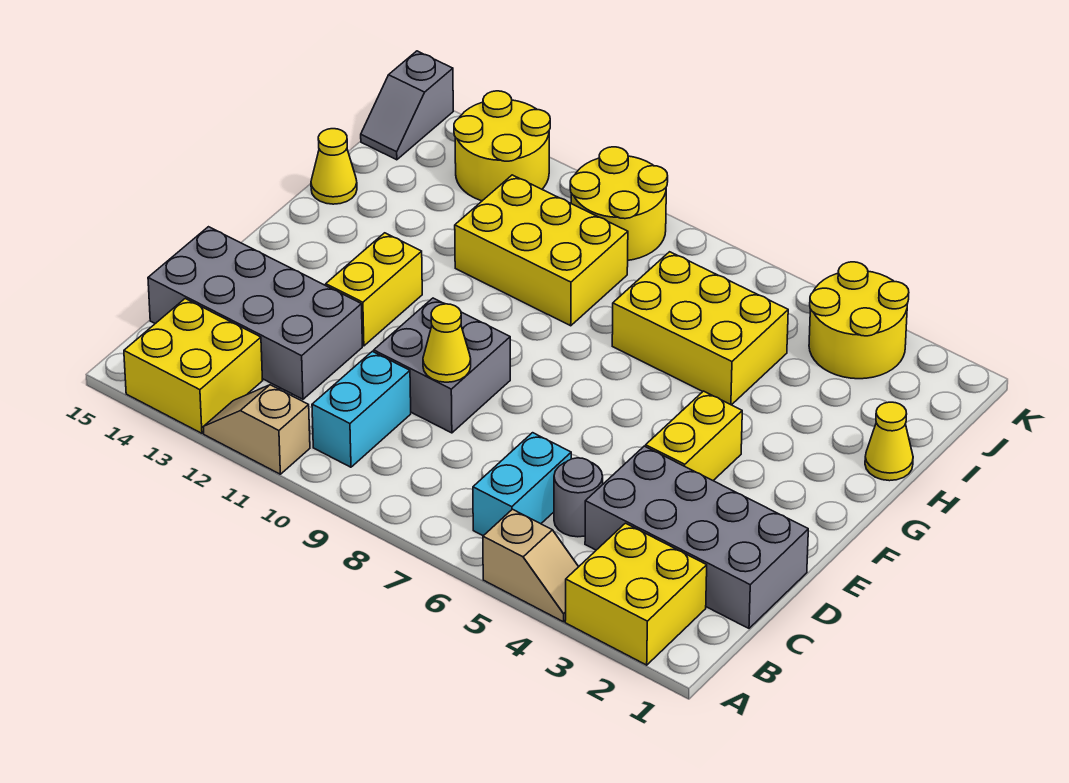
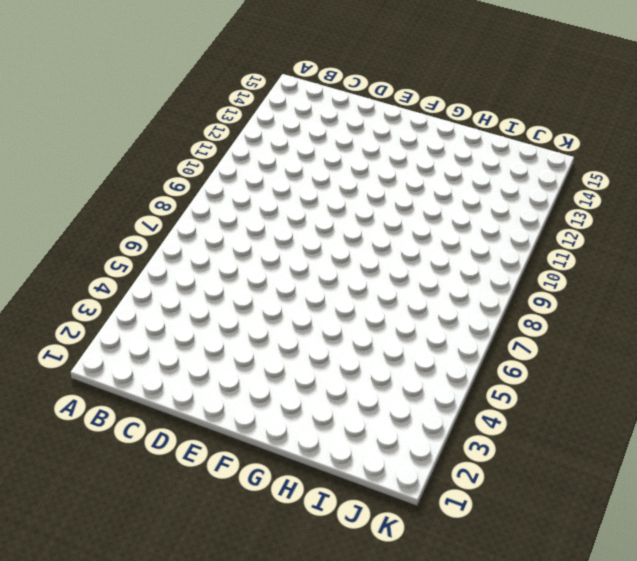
none -> yellow brick A2:B3 level 1
none -> tan slope A4:A5 level 1 top 5
none -> tan slope A11:A12 level 1 top 11

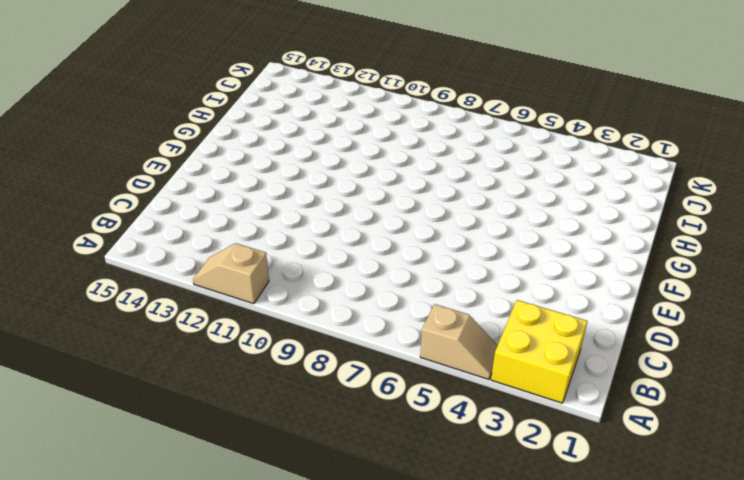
none -> yellow brick A13:B14 level 1
none -> cyan brick B6:C6 level 1
none -> cyan brick B10:C10 level 1

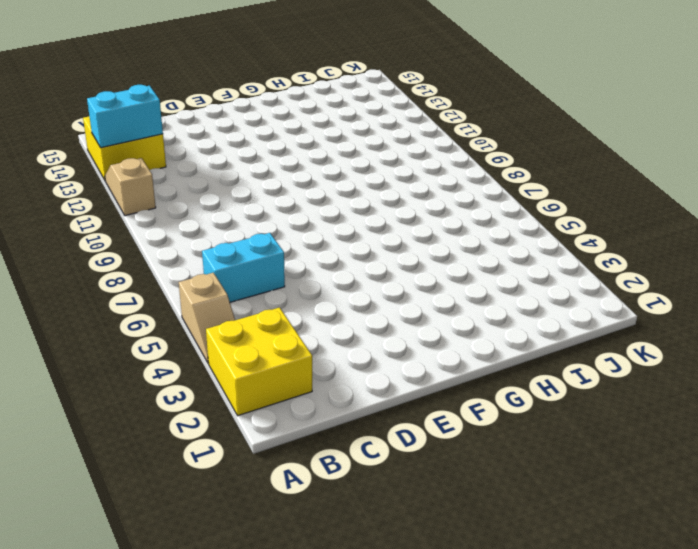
cyan brick A13:B13 level 2 -> cyan brick B10:C10 level 1
none -> grey brick C1:D4 level 1
none -> grey round brick C5 level 1
none -> grey brick C12:D15 level 1

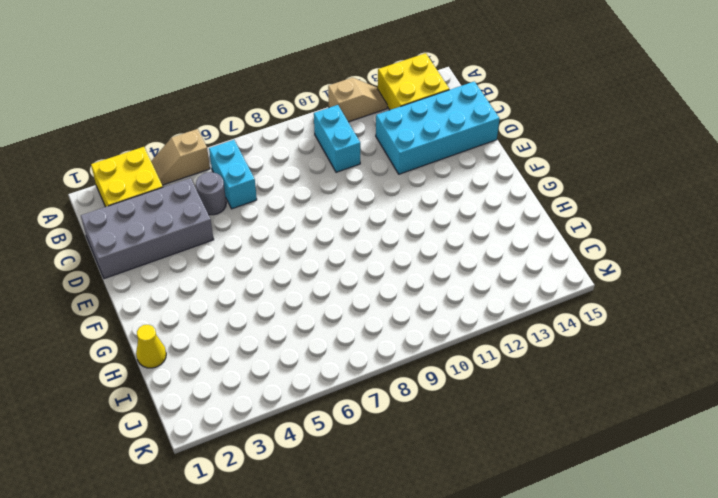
cyan brick C12:D15 level 1 -> grey brick C12:D15 level 1
none -> grey brick D9:E10 level 1
none -> yellow brick E4:F4 level 1
none -> yellow brick E12:F12 level 1

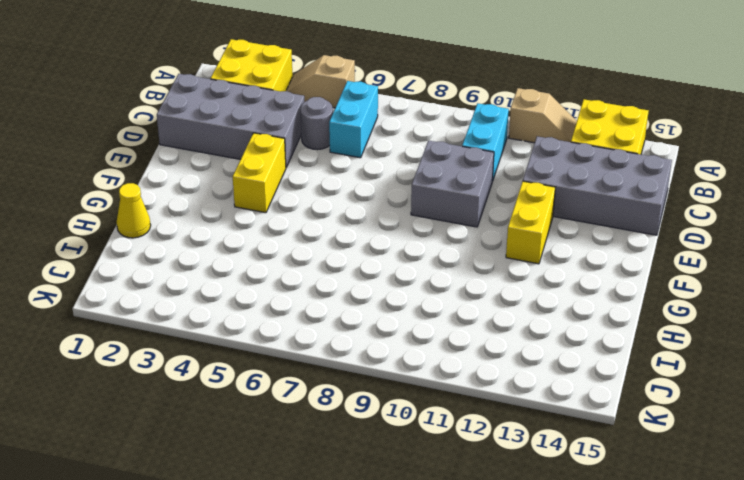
none -> yellow brick H5:I7 level 1
none -> yellow brick H9:I11 level 1
none -> yellow cone H15 level 1

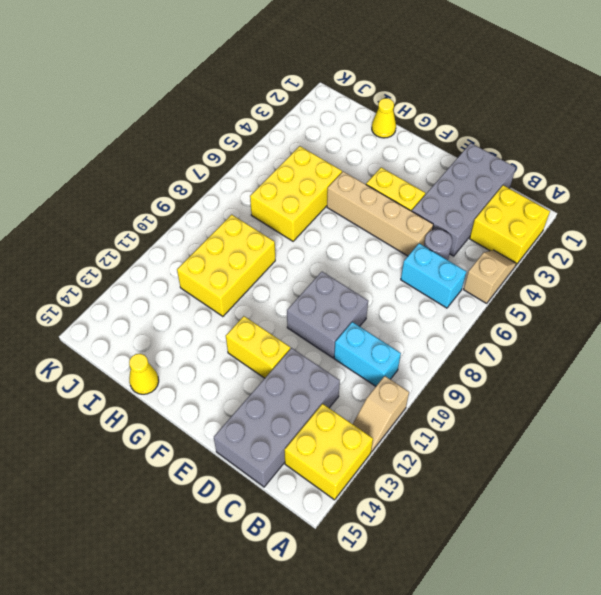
tan brick D5:G5 level 1 -> none
none -> yellow round brick J3:K4 level 1
none -> yellow round brick J9:K10 level 1
none -> yellow round brick J12:K13 level 1

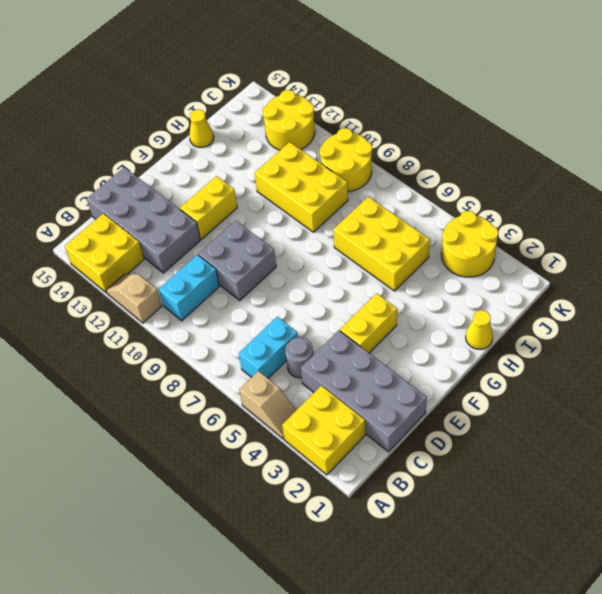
none -> grey slope J15:K15 level 1 top K
none -> yellow cone D9 level 2

